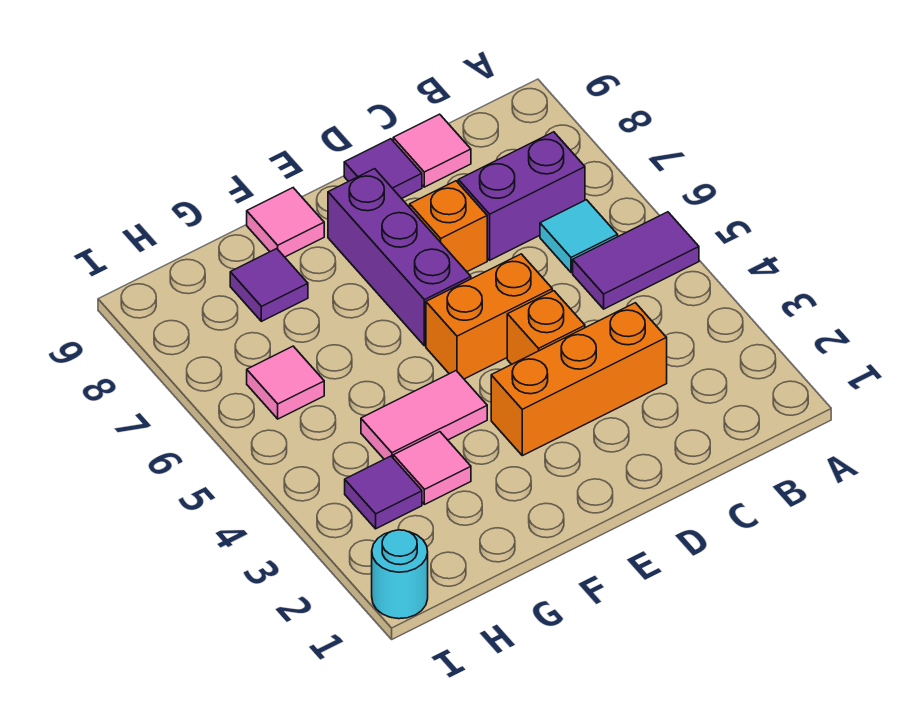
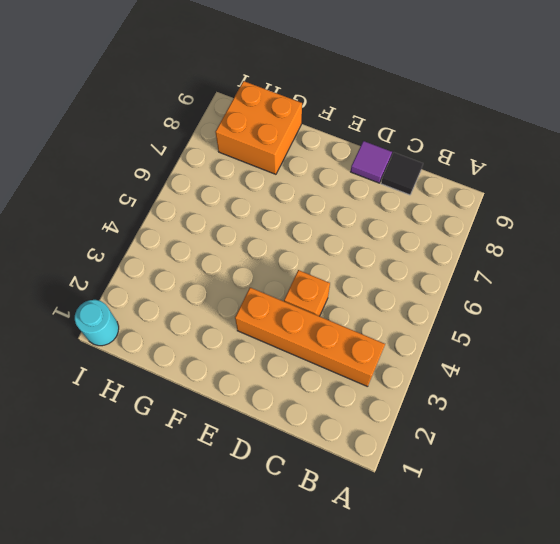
orange brick B3:E3 level 1 -> orange brick C3:E3 level 1
black tile C9 level 1 -> pink tile C9 level 1
orange brick G8:H9 level 1 -> purple tile G8 level 1
none -> purple tile A5:B5 level 1
none -> cyan tile B6 level 1
none -> purple brick B7:C7 level 1

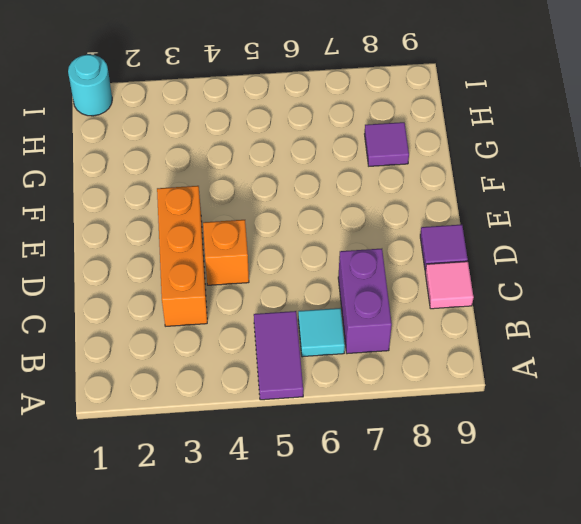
none -> orange brick D5:E5 level 1
none -> orange brick D7 level 1
none -> purple brick E6:E8 level 1

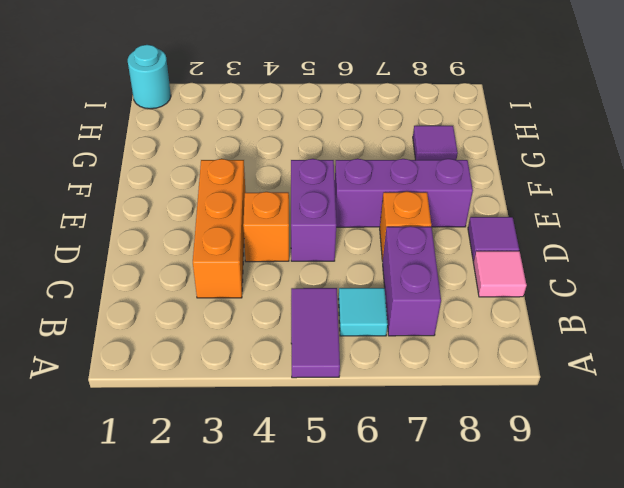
purple brick D5:E5 level 1 -> orange brick D5:E5 level 1
none -> pink tile F4:G4 level 1
none -> pink tile F9 level 1
none -> pink tile G3 level 1

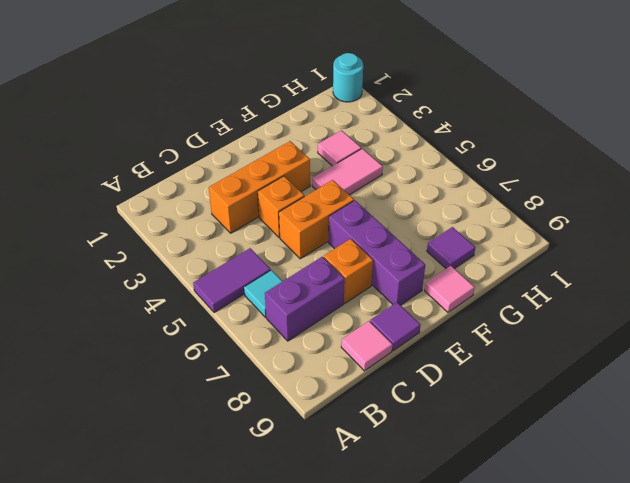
none -> purple tile H3 level 1
none -> pink tile H6 level 1

